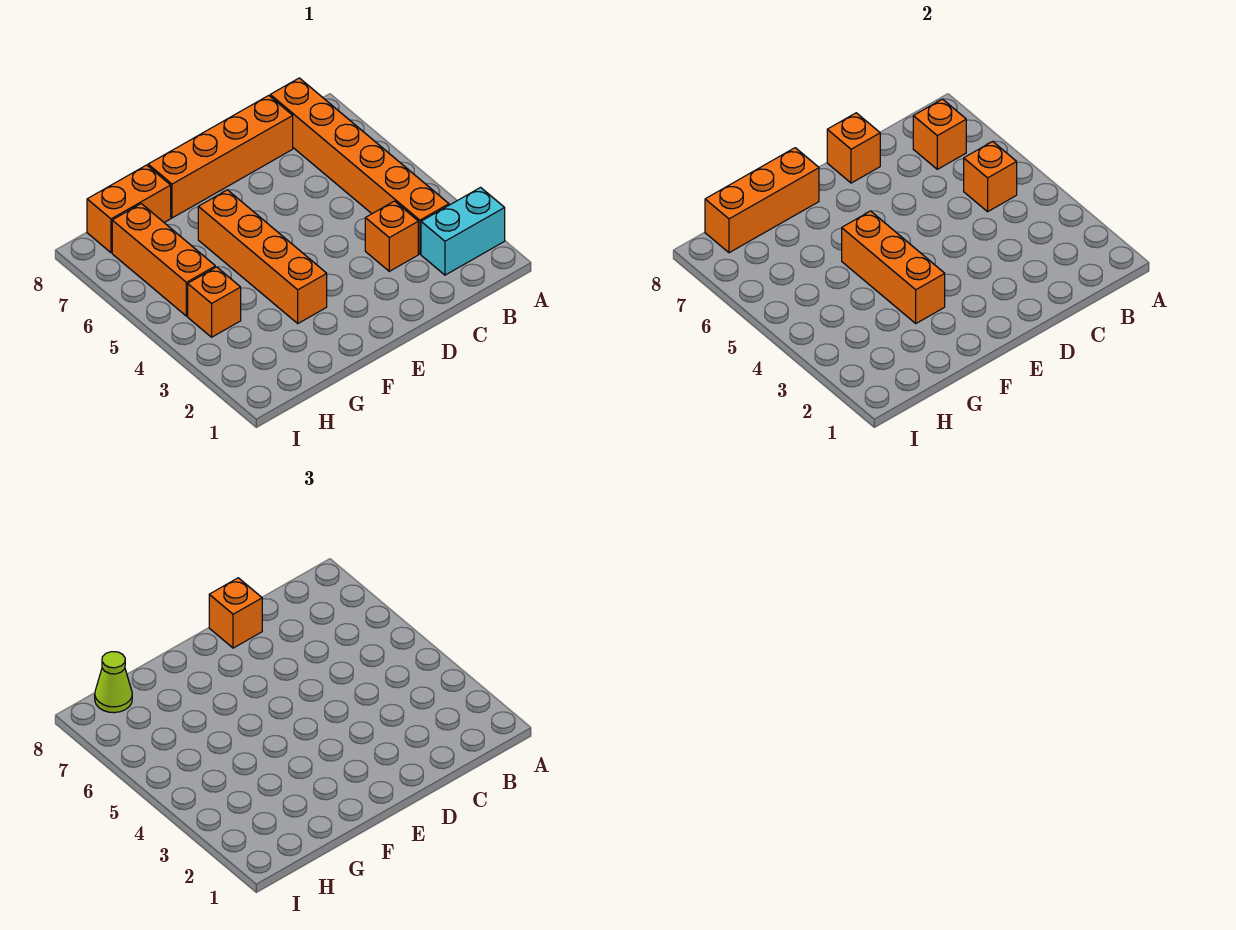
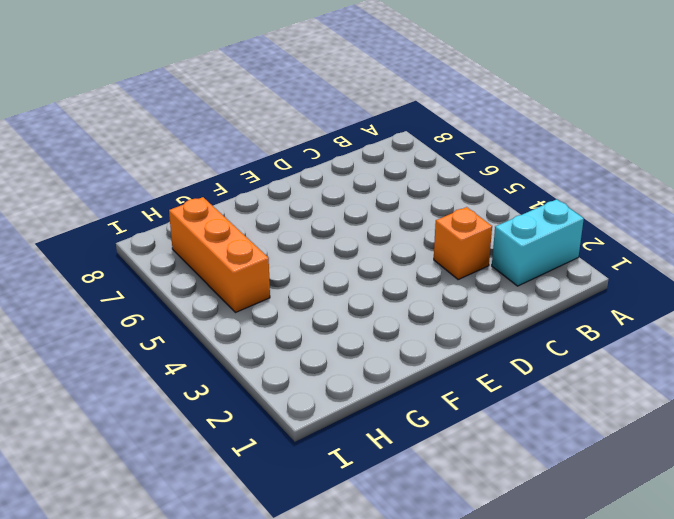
none -> orange brick B3:B8 level 1
none -> orange brick C8:F8 level 1
none -> orange brick F3:F6 level 1

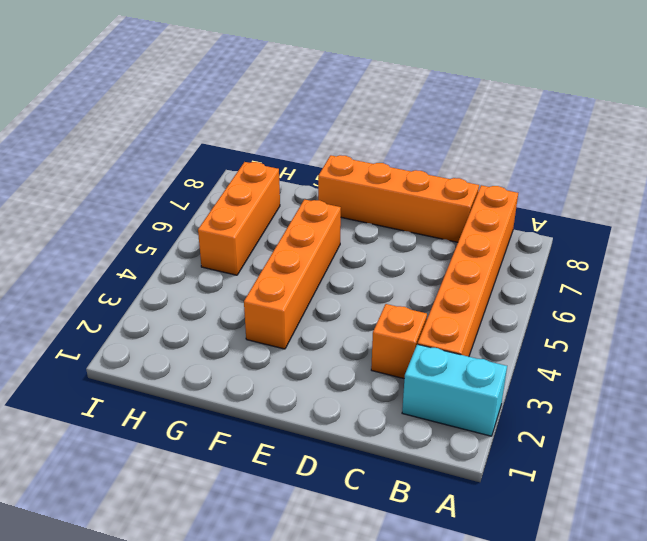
none -> orange brick G8:H8 level 1
none -> orange brick H4 level 1
none -> orange brick B5 level 2

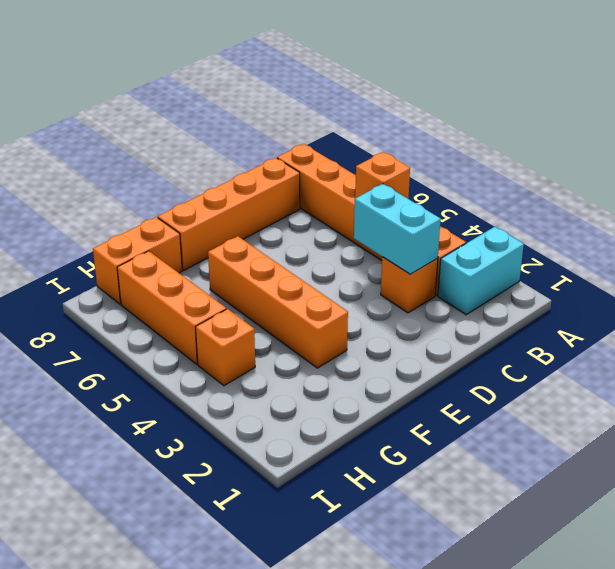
cyan brick C3:C4 level 2 -> none
none -> orange brick B7 level 2
none -> orange brick D8 level 2
none -> orange brick F3:F5 level 2

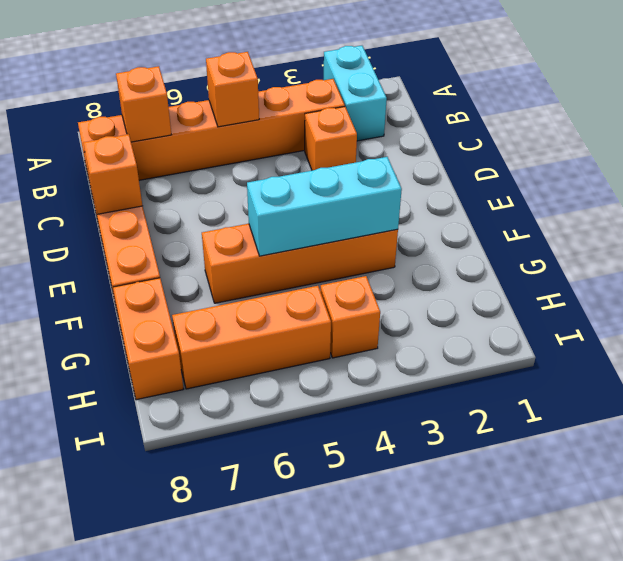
cyan brick F3:F5 level 2 -> orange brick F3:F5 level 2
none -> orange brick F8:H8 level 2
none -> orange brick D8 level 3
none -> lime cone H8 level 3

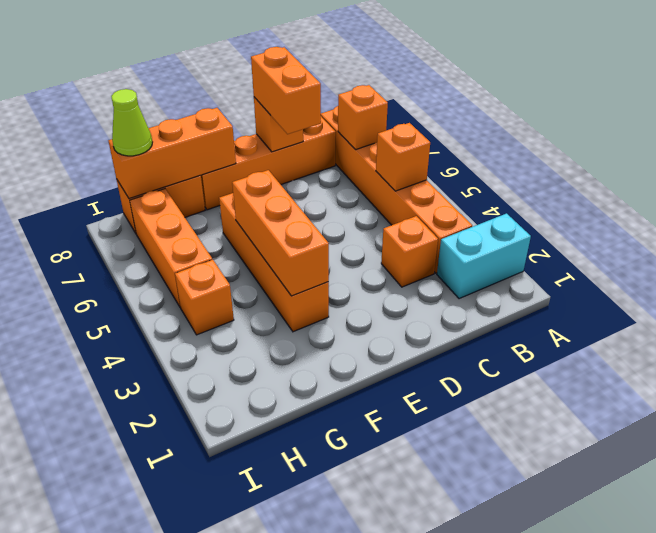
orange brick D7:D8 level 3 -> orange brick D8 level 3

